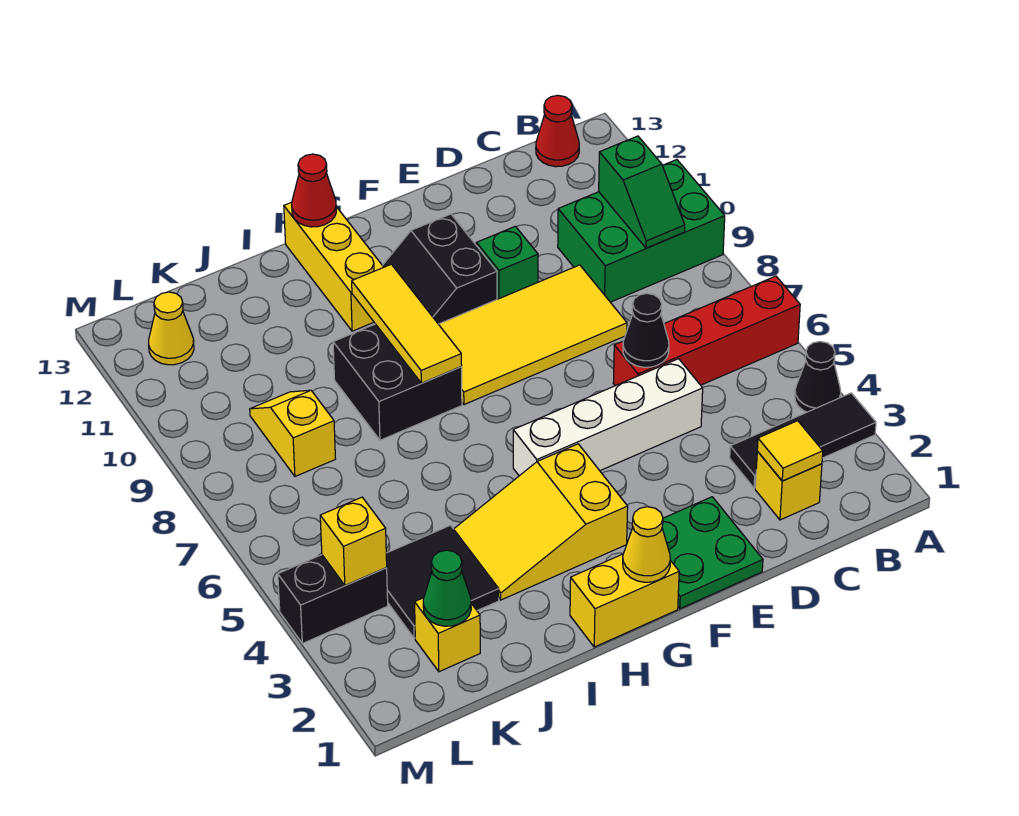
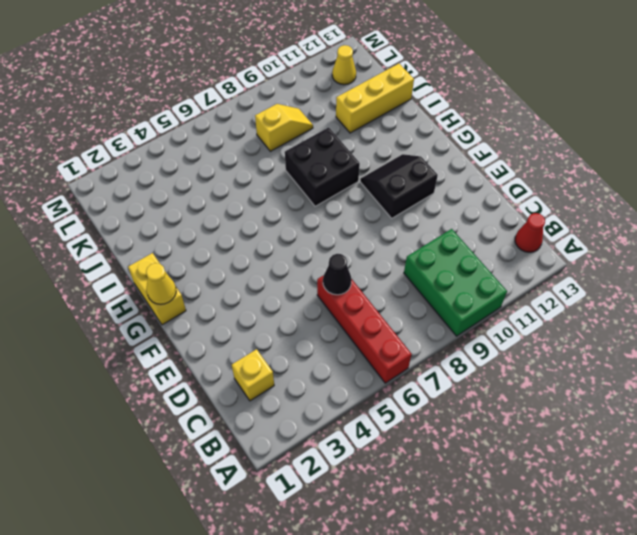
yellow brick J11:J13 level 1 -> yellow brick H11:H13 level 1
none -> black tile A3:C3 level 1
none -> black cone A4 level 1
none -> white brick D5:G5 level 1

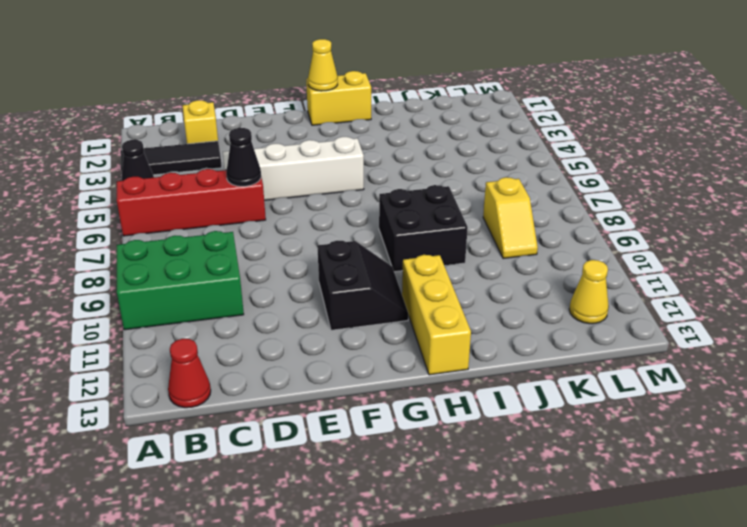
none -> yellow tile D8:G9 level 1
none -> green plate E1:F2 level 1
none -> green brick E10 level 1

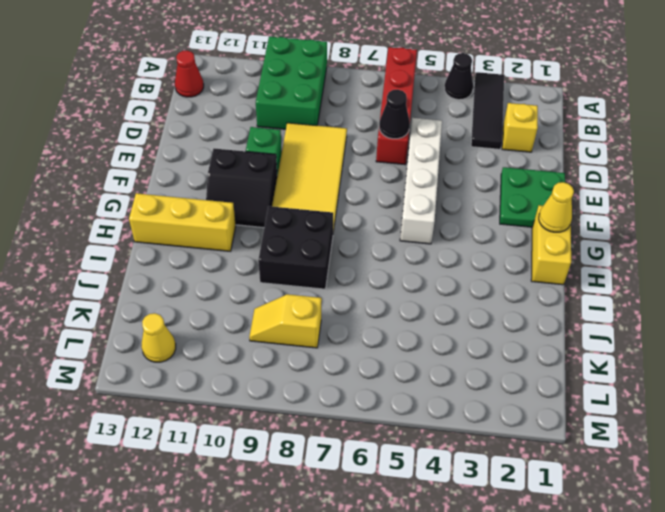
none -> yellow slope G3:I4 level 1 top G
none -> black tile J3:K4 level 1
none -> yellow brick K2 level 1

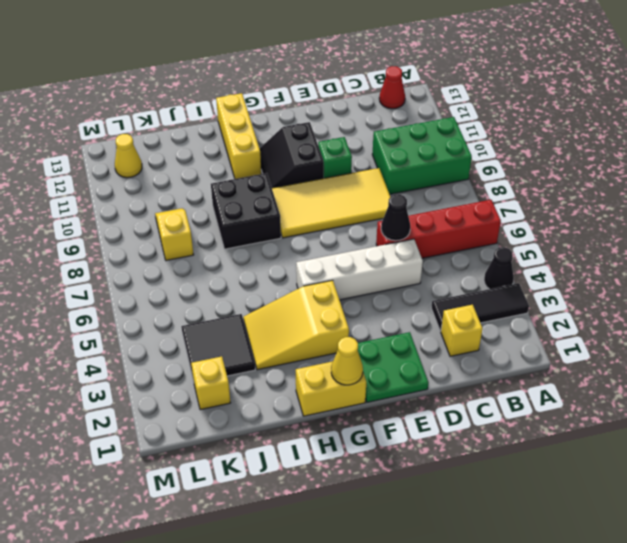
none -> black brick L4:M4 level 1
none -> green slope B9:B10 level 2 top 10
none -> yellow tile C2 level 2

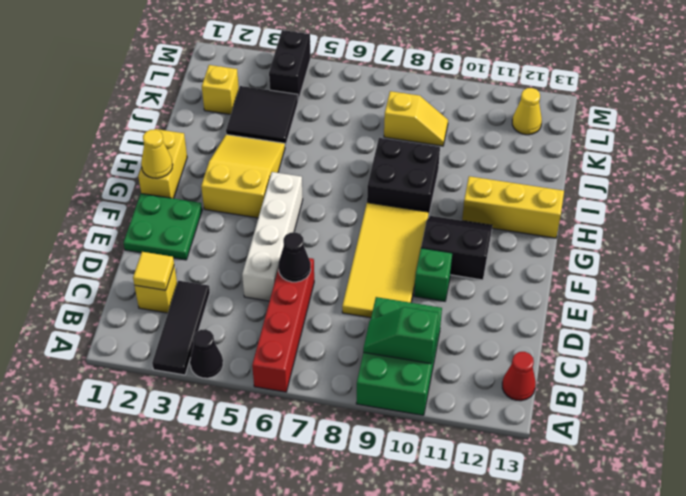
none -> yellow tile H8:H10 level 2
none -> red cone H13 level 2
none -> green cone K2 level 2

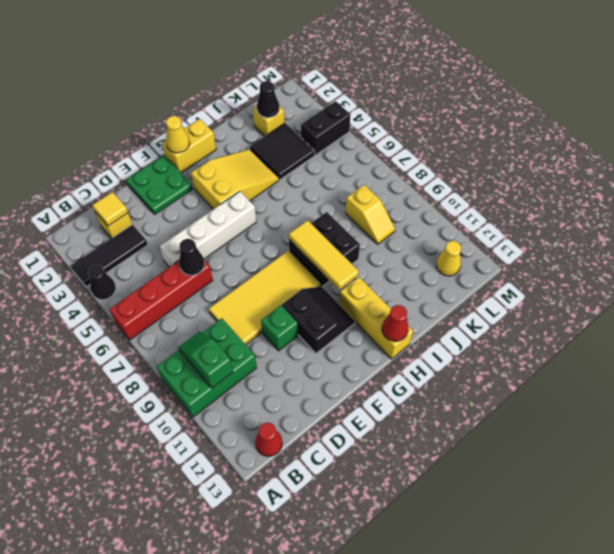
black cone K2 level 2 -> green cone K2 level 2
none -> yellow brick L4 level 2

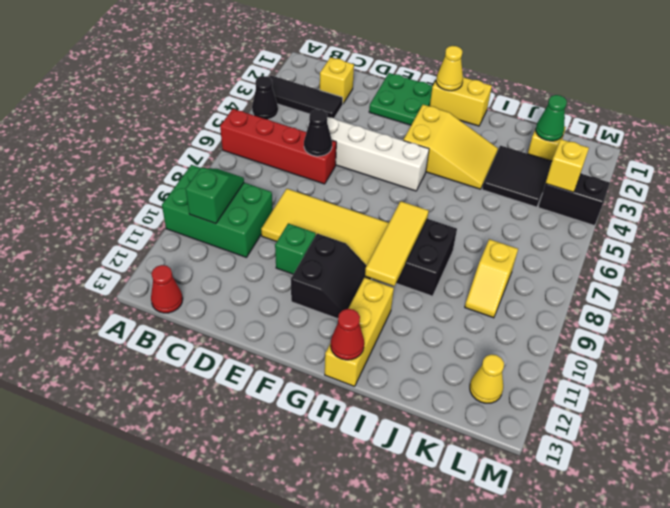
none -> yellow tile C2 level 2

